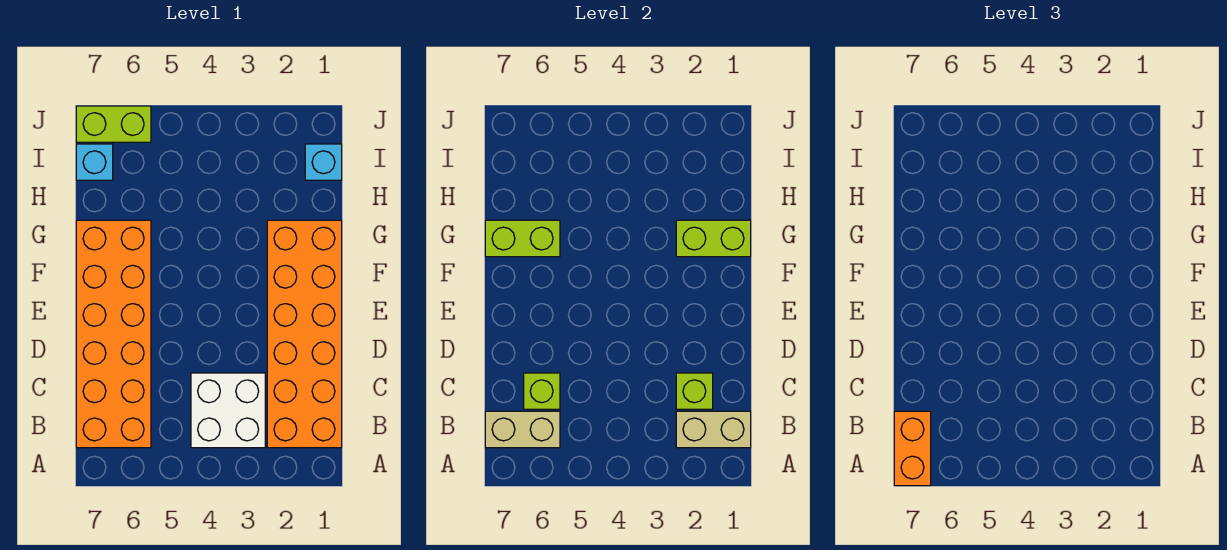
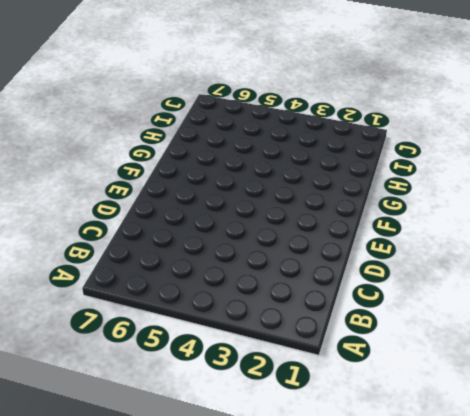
none -> orange brick B1:G2 level 1
none -> white brick B3:C4 level 1
none -> orange brick B6:G7 level 1

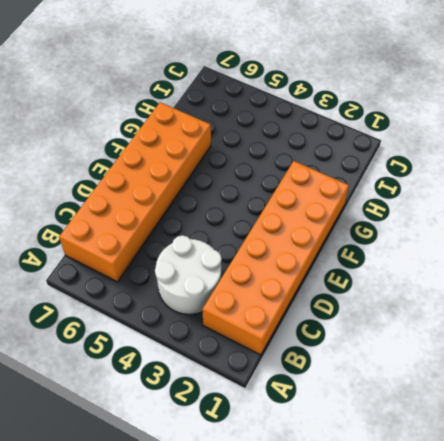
white round brick B3:C4 level 1 -> white brick B3:C4 level 1
none -> cyan brick I1 level 1
none -> cyan brick I7 level 1
none -> lime brick J6:J7 level 1

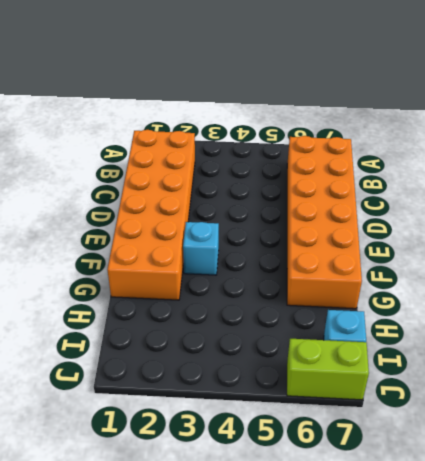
cyan brick F3 level 1 -> cyan brick I1 level 1
none -> white brick B3:C4 level 1
none -> tan brick B1:B2 level 2
none -> tan brick B6:B7 level 2

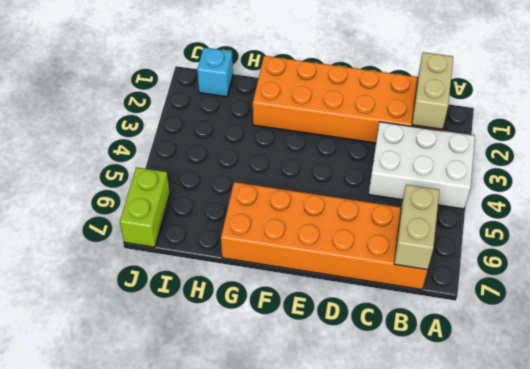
white brick A3:C4 level 1 -> white brick B3:C4 level 1
none -> cyan brick I7 level 1
none -> lime brick C2 level 2
none -> lime brick C6 level 2

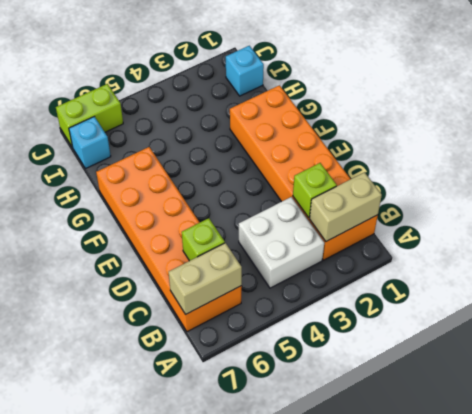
none -> lime brick G1:G2 level 2
none -> lime brick G6:G7 level 2
none -> orange brick A7:B7 level 3

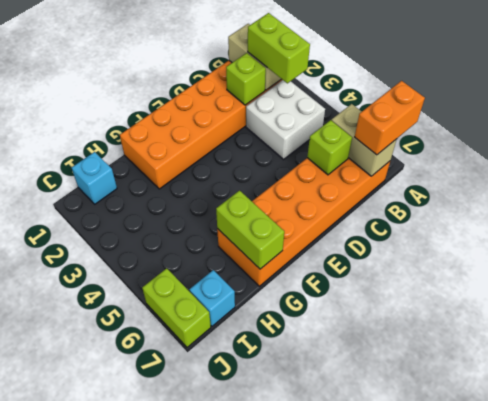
lime brick B2:B3 level 3 -> lime brick G1:G2 level 2

